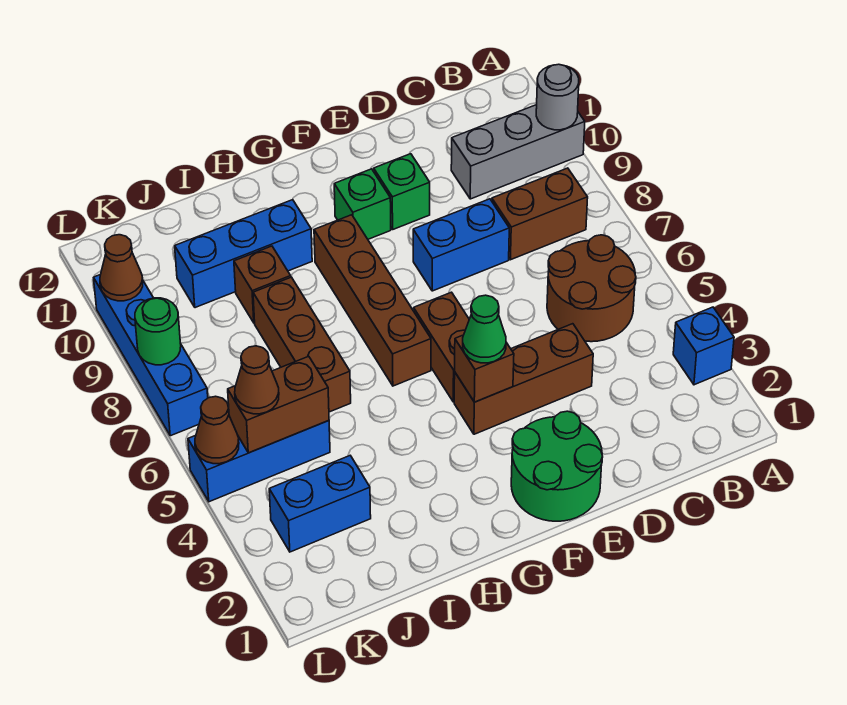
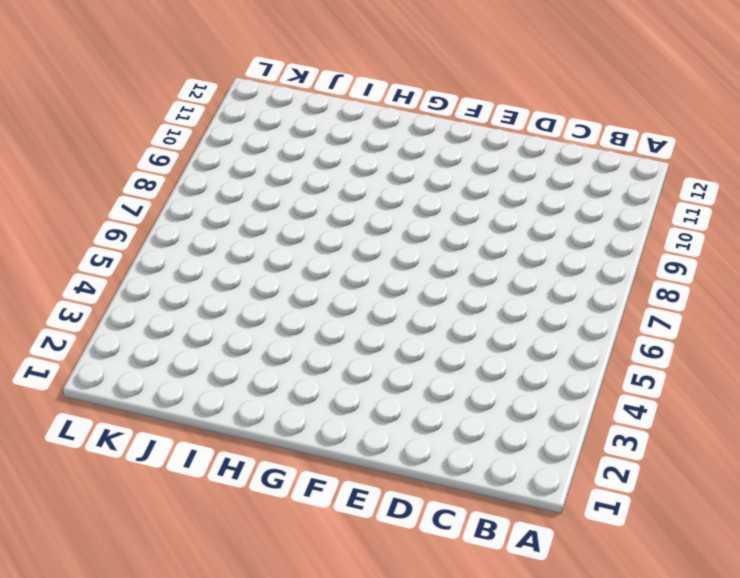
none -> blue brick A3 level 1
none -> grey brick A10:C10 level 1
none -> brown round brick B5:C6 level 1

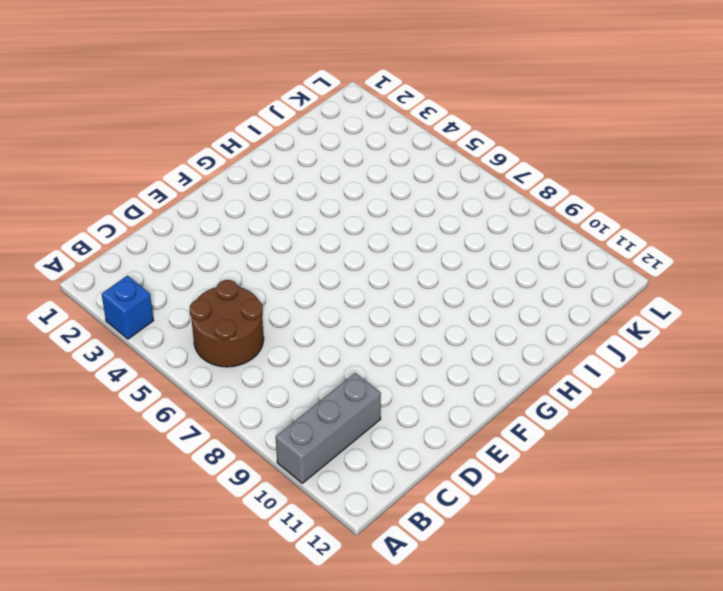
none -> brown brick B8:C8 level 1
none -> brown brick D4:F4 level 1
none -> blue brick D8:E8 level 1

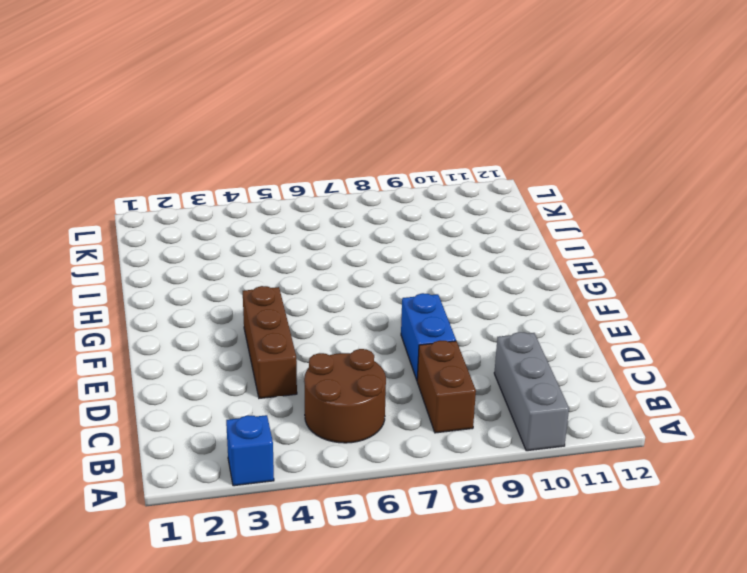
none -> green round brick E1:F2 level 1
none -> green brick E10 level 1
none -> brown brick F5:F6 level 1

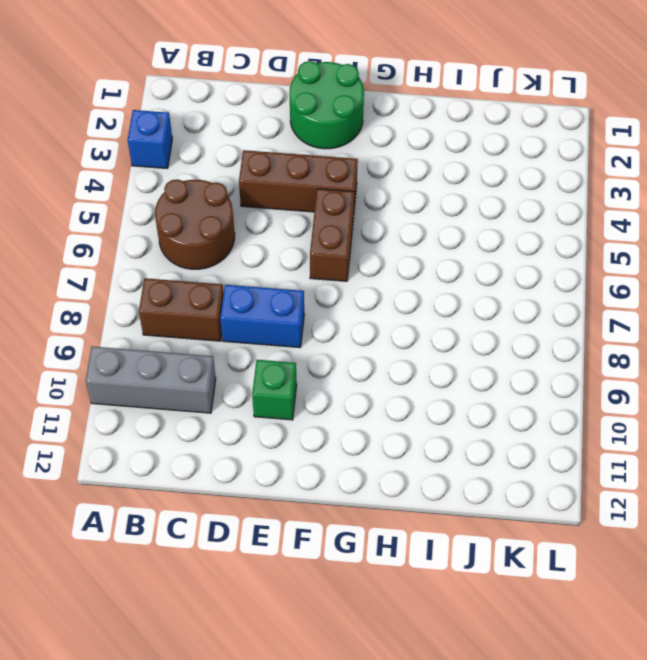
none -> green brick F10 level 1
none -> brown brick G6:G9 level 1
none -> blue brick H10:J10 level 1

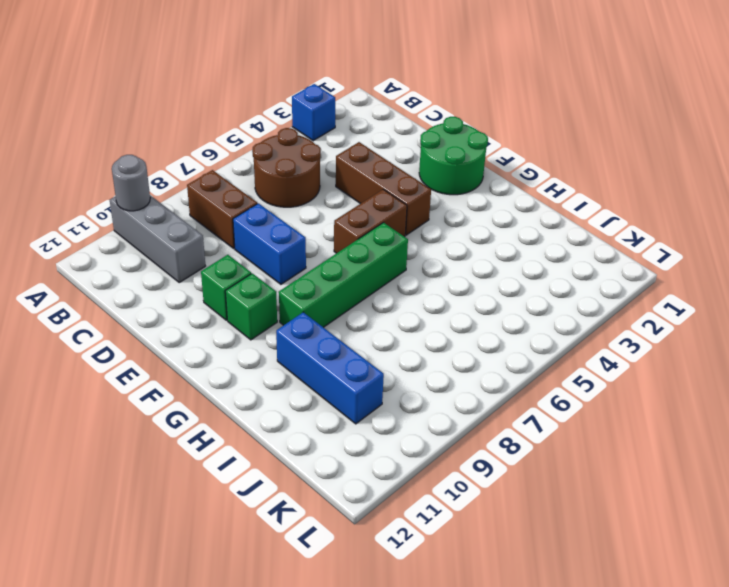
green brick G6:G9 level 1 -> brown brick G6:G9 level 1
none -> brown brick I6:I8 level 1
none -> brown brick I9 level 1
none -> blue brick J3:K3 level 1

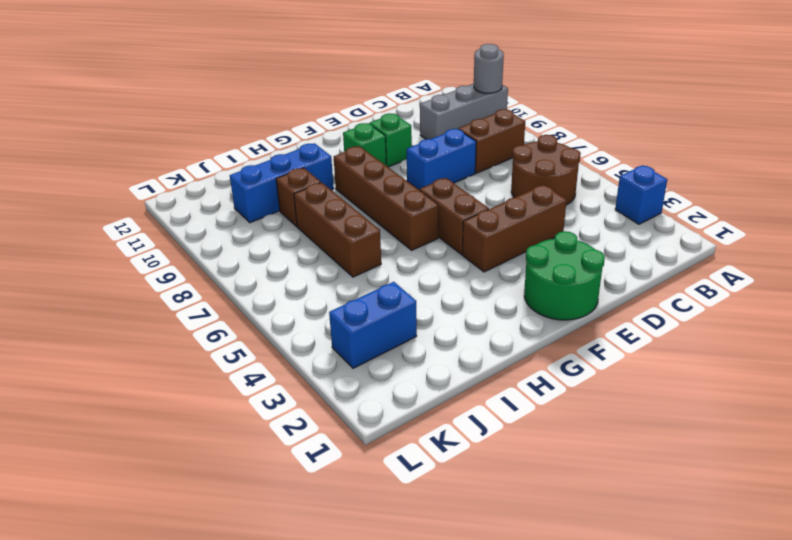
none -> blue brick J5:L5 level 1
none -> blue brick L7:L10 level 1
none -> brown brick F4 level 2

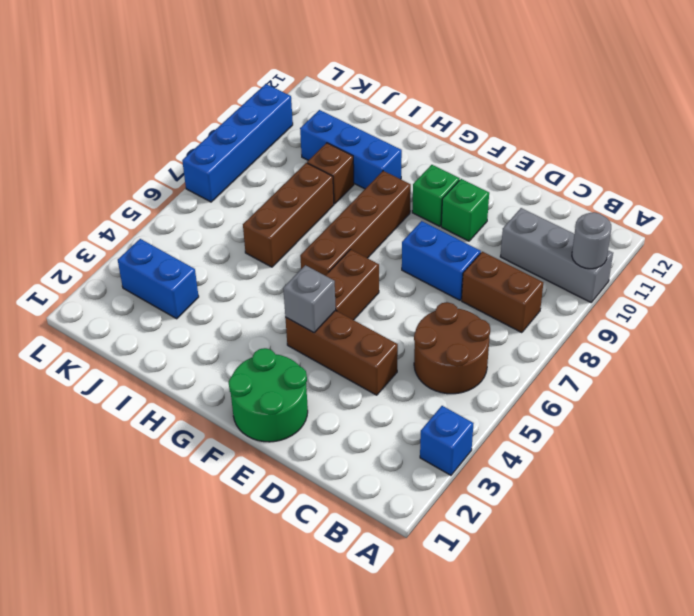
grey brick F4 level 2 -> brown brick F4 level 2
none -> blue brick J5:L5 level 1
none -> brown brick J5:K5 level 2
none -> brown cone L5 level 2

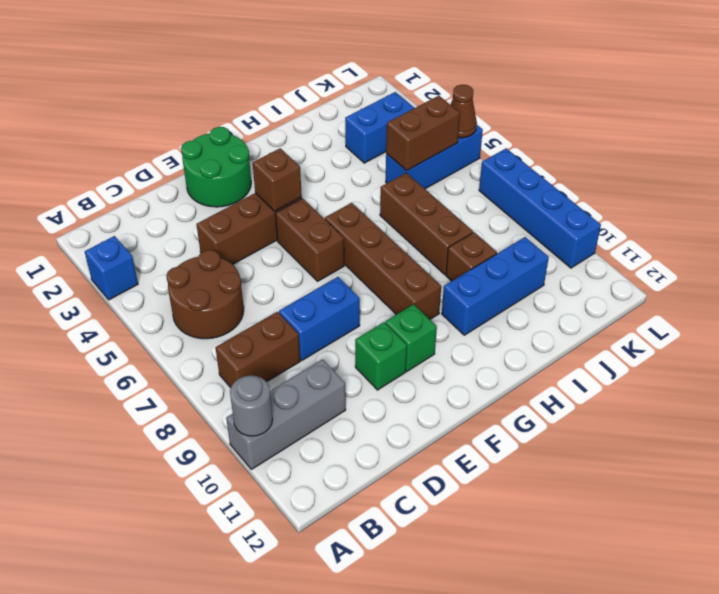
none -> green round brick L8 level 2
none -> brown cone L10 level 2
none -> green cone F4 level 3

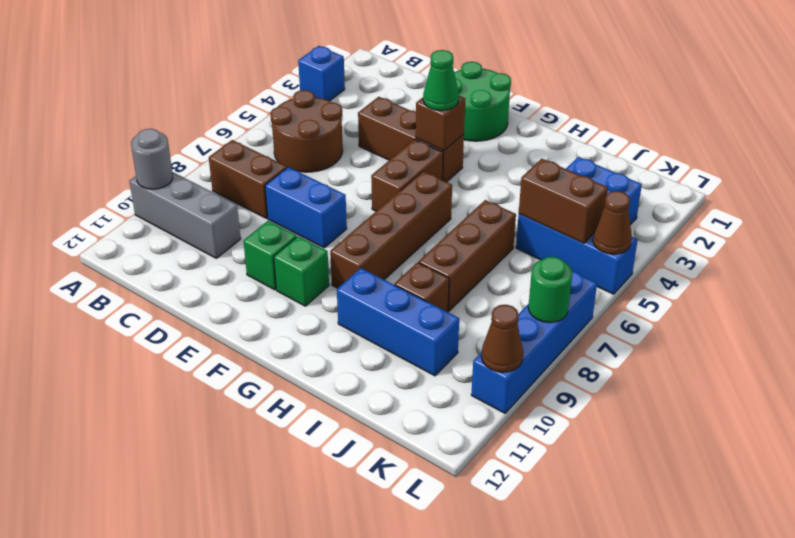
none -> brown cone K5 level 3

